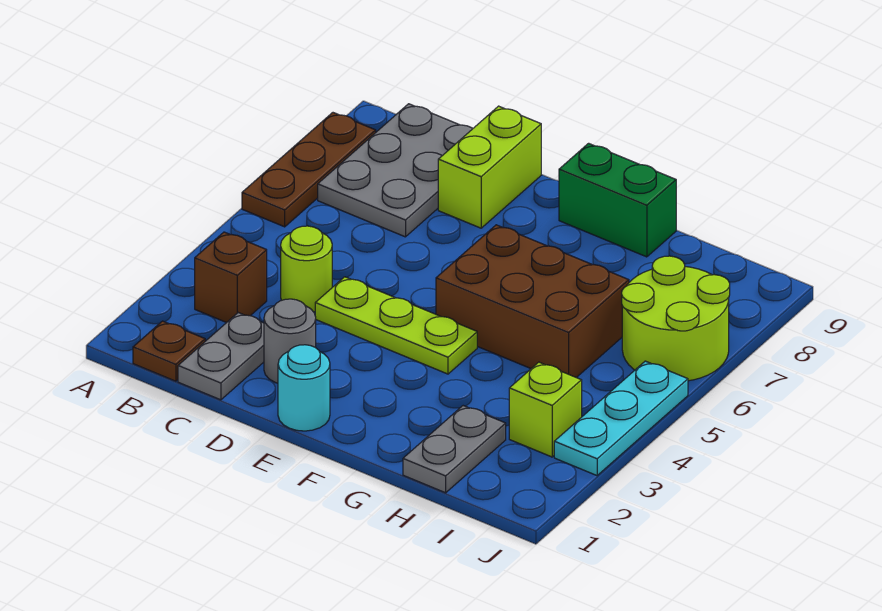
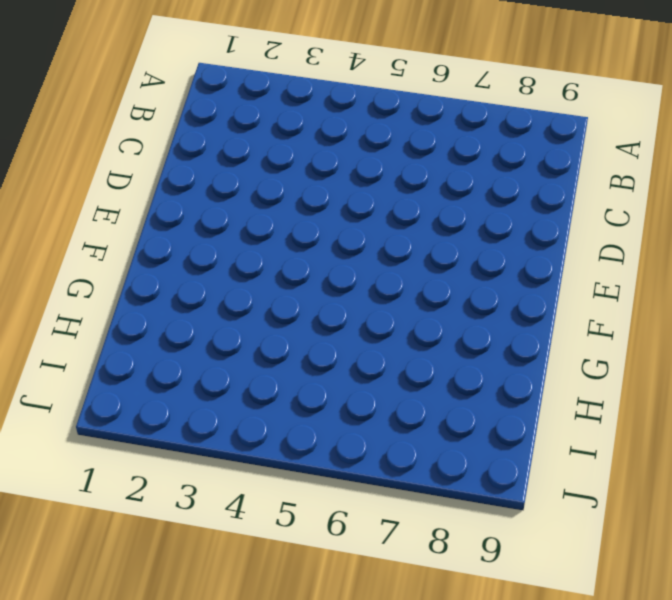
none -> brown plate A6:A8 level 1
none -> brown plate B1 level 1
none -> brown brick B3 level 1

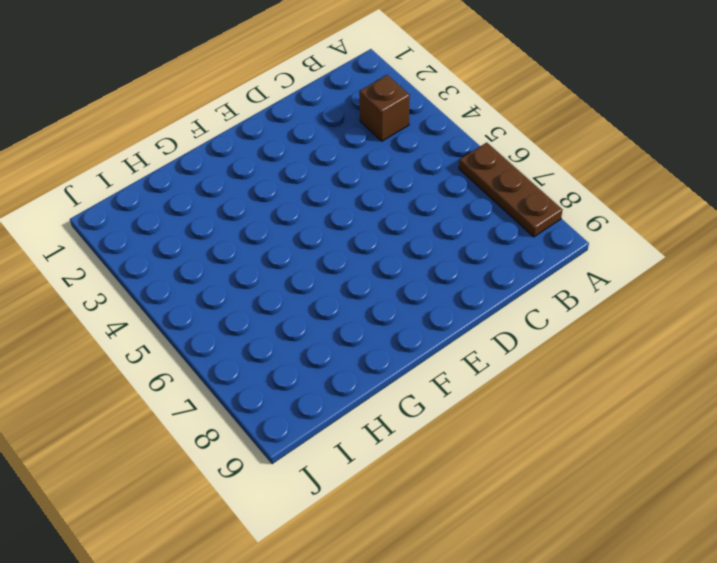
none -> brown plate B1 level 1
none -> grey plate B7:C9 level 1
none -> grey plate C1:C2 level 1

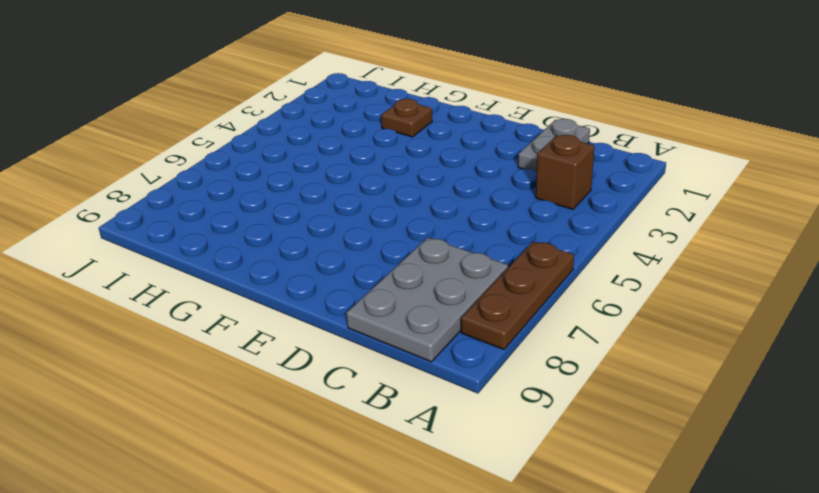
brown plate G2 level 1 -> brown plate B1 level 1
none -> lime round brick C4 level 1
none -> grey round brick D2 level 1
none -> lime plate D4:F4 level 1

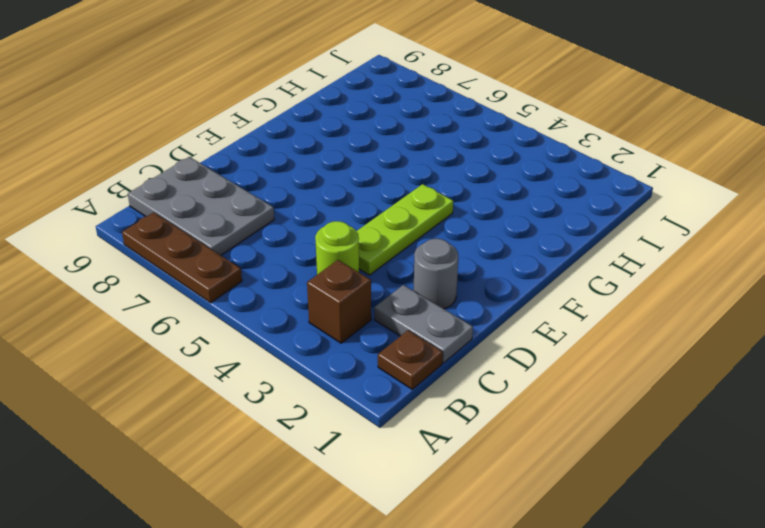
none -> lime brick D8:D9 level 1
none -> cyan round brick E1 level 1
none -> brown brick F5:H6 level 1

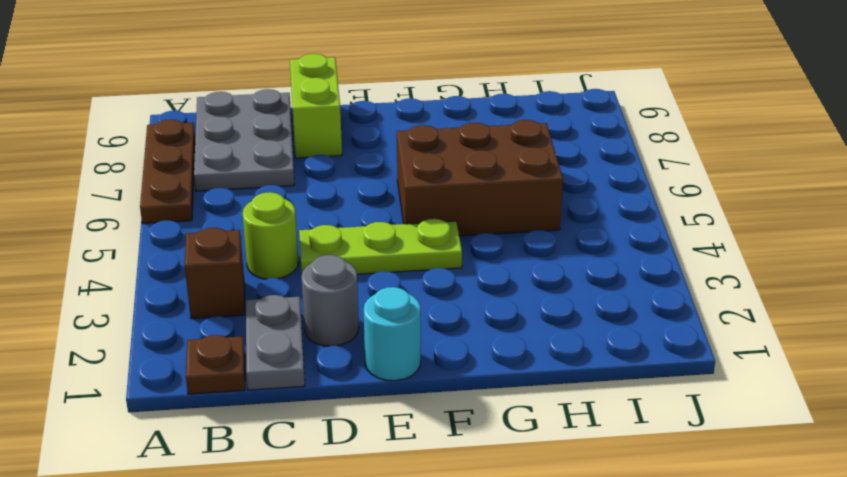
none -> green brick F9:G9 level 1
none -> grey plate H1:H2 level 1
none -> lime brick I3 level 1

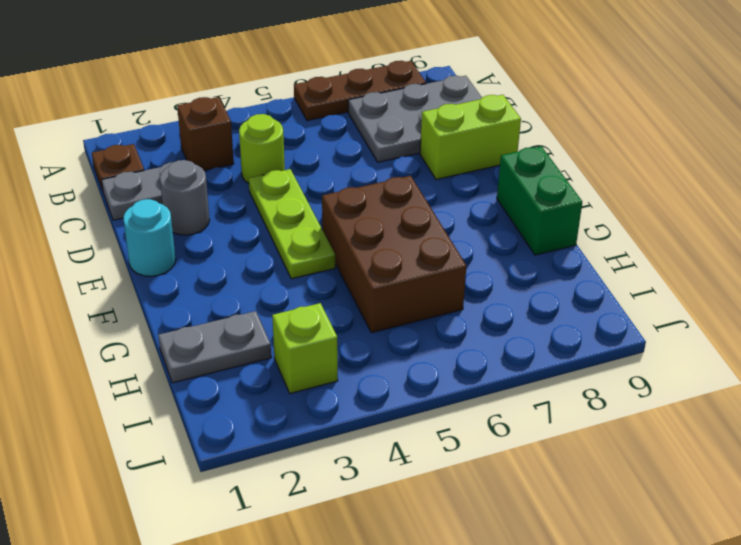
none -> lime round brick I6:J7 level 1
none -> cyan plate J3:J5 level 1

